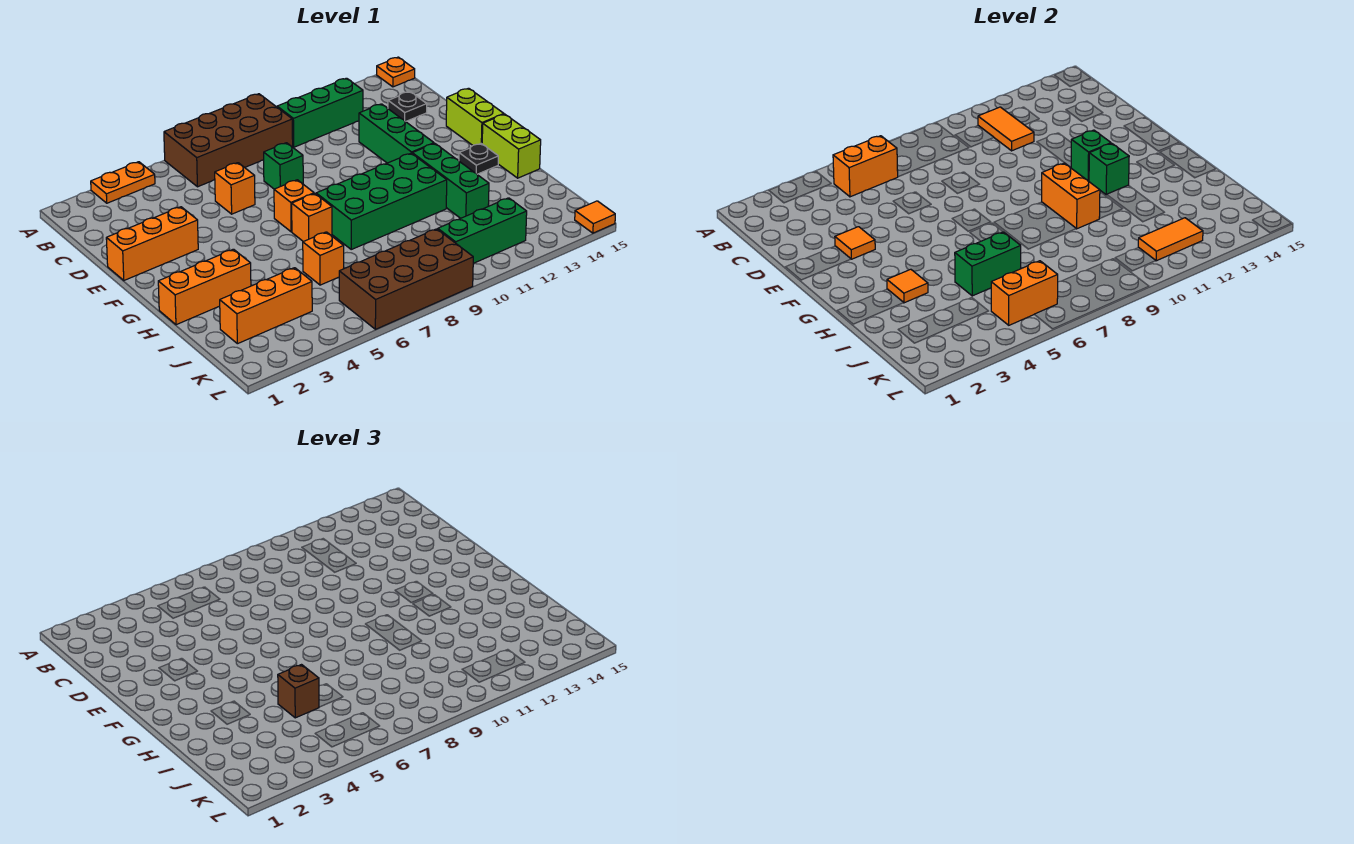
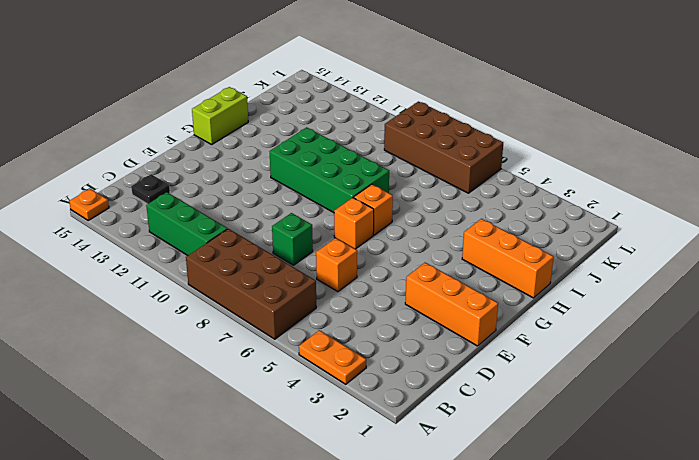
none -> green brick D12:F12 level 1
none -> lime brick E15:F15 level 1
none -> green brick G12:I12 level 1
none -> black plate G14 level 1

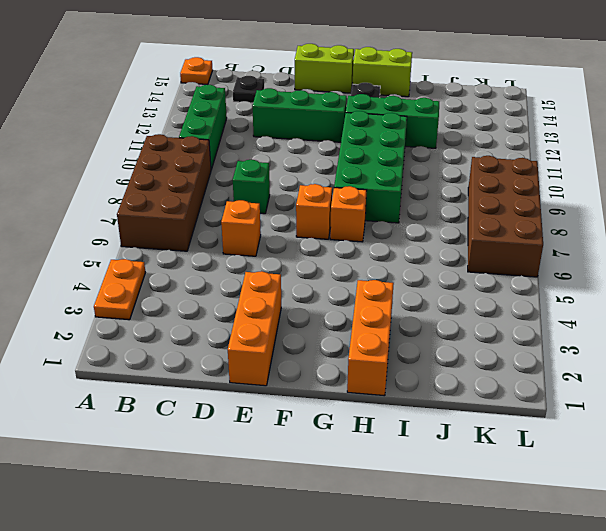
none -> orange brick I6 level 1
none -> orange brick J2:J4 level 1
none -> green brick K10:K12 level 1
none -> orange tile L15 level 1

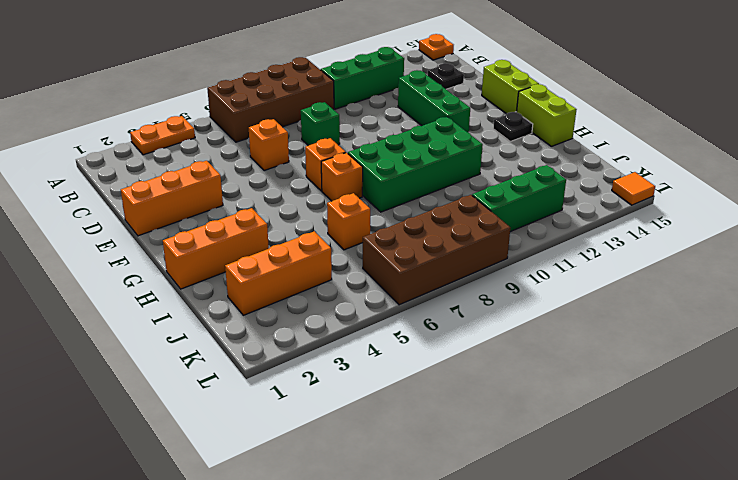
none -> green brick G12:I12 level 1
none -> orange brick B5:B6 level 2
none -> orange tile B11:C11 level 2
none -> orange tile E3 level 2

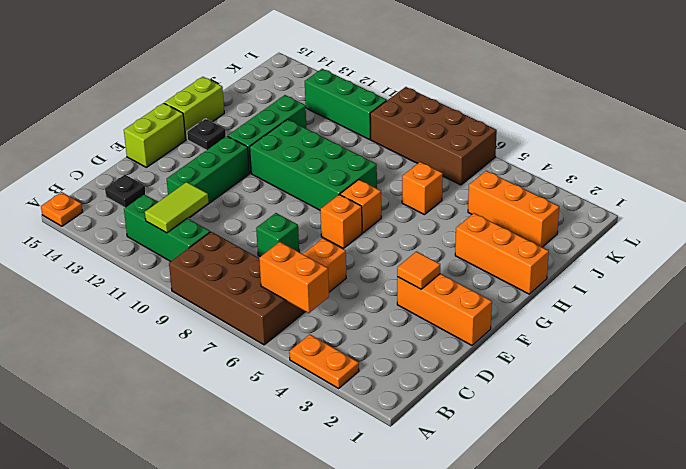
lime tile B11:C11 level 2 -> orange tile B11:C11 level 2
none -> orange tile L15 level 1
none -> green brick F12 level 2
none -> orange brick G10:H10 level 2
none -> green brick G12 level 2

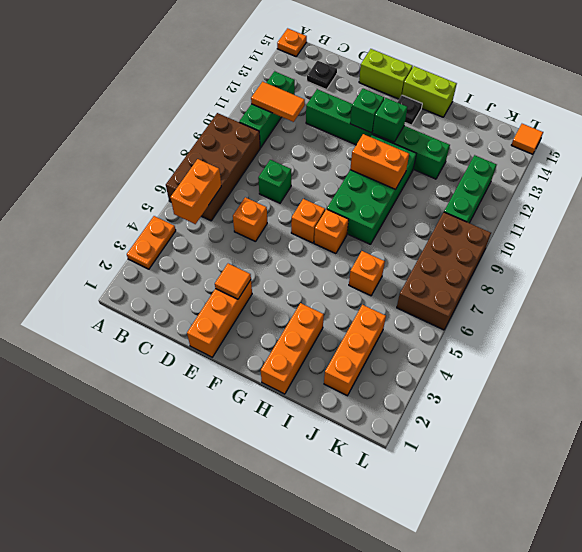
none -> orange tile H3 level 2
none -> green brick I5:I6 level 2
none -> orange brick K5:K6 level 2
none -> orange tile K11:K12 level 2

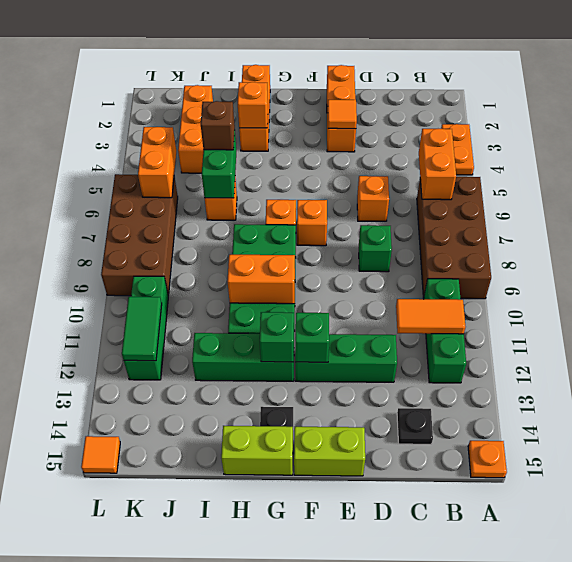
orange brick H3 level 2 -> orange tile H3 level 2
green tile K11:K12 level 2 -> orange tile K11:K12 level 2

